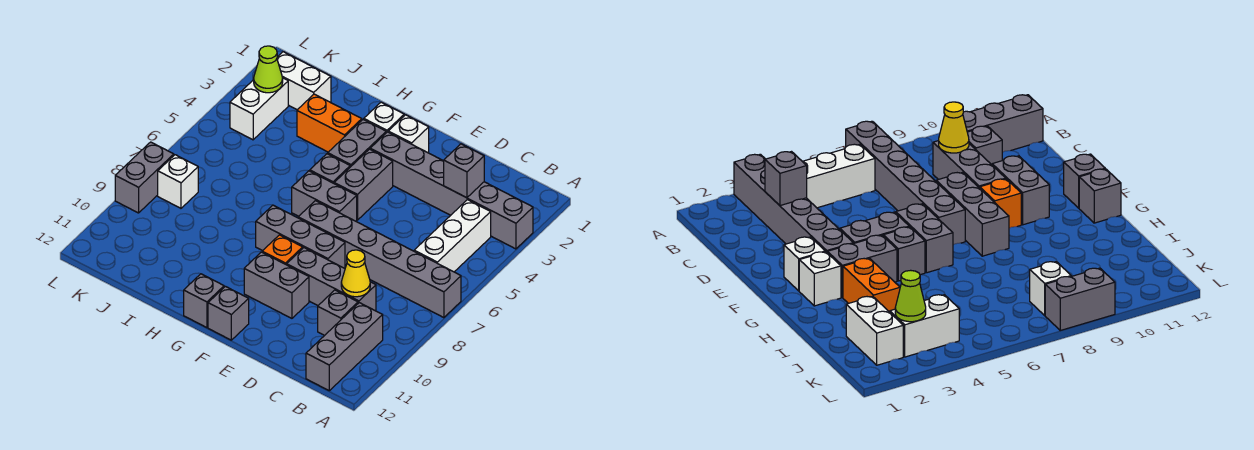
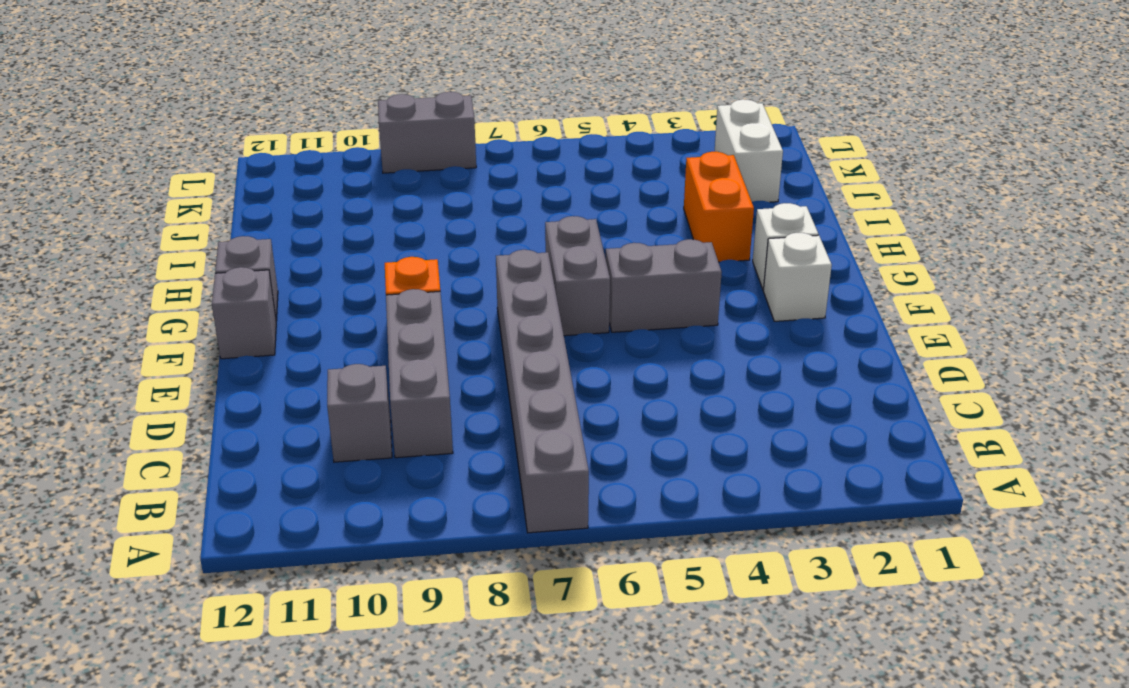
none -> grey brick A3:F3 level 1
none -> white brick B4:B6 level 1
none -> grey brick B10:B12 level 1

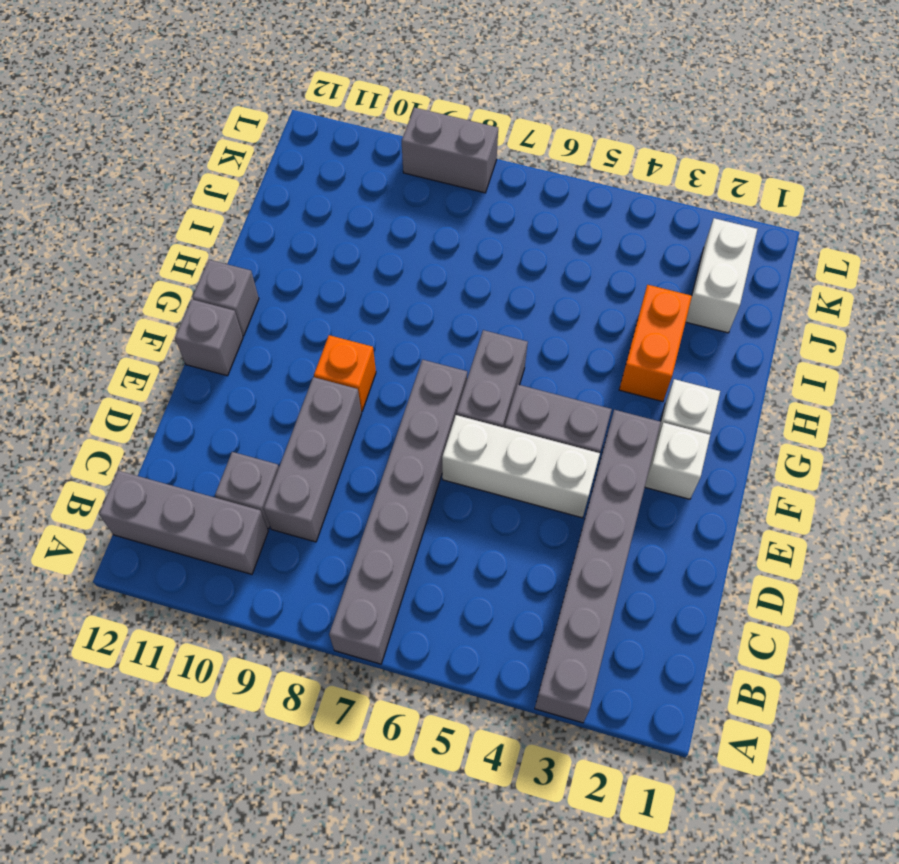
white brick E4:E6 level 1 -> white brick B4:B6 level 1
none -> grey brick E8:G8 level 1
none -> grey brick E10:F10 level 1
none -> grey brick G3:G4 level 1

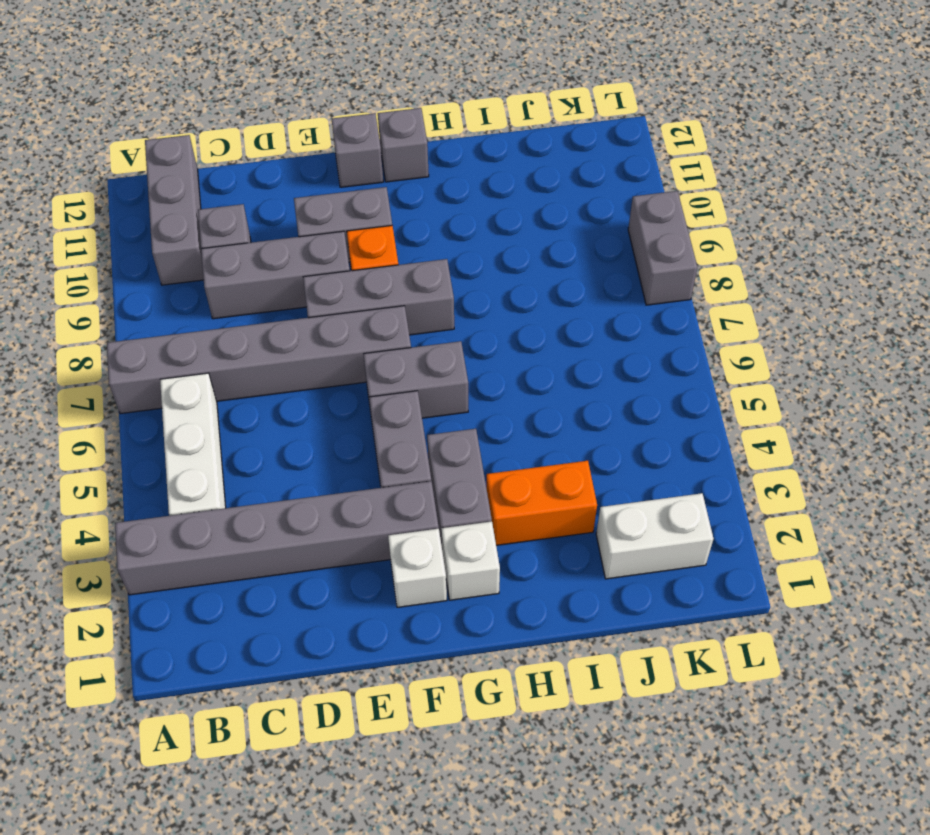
none -> grey brick G5 level 1
none -> white brick K3:K4 level 1
none -> white brick K8 level 1

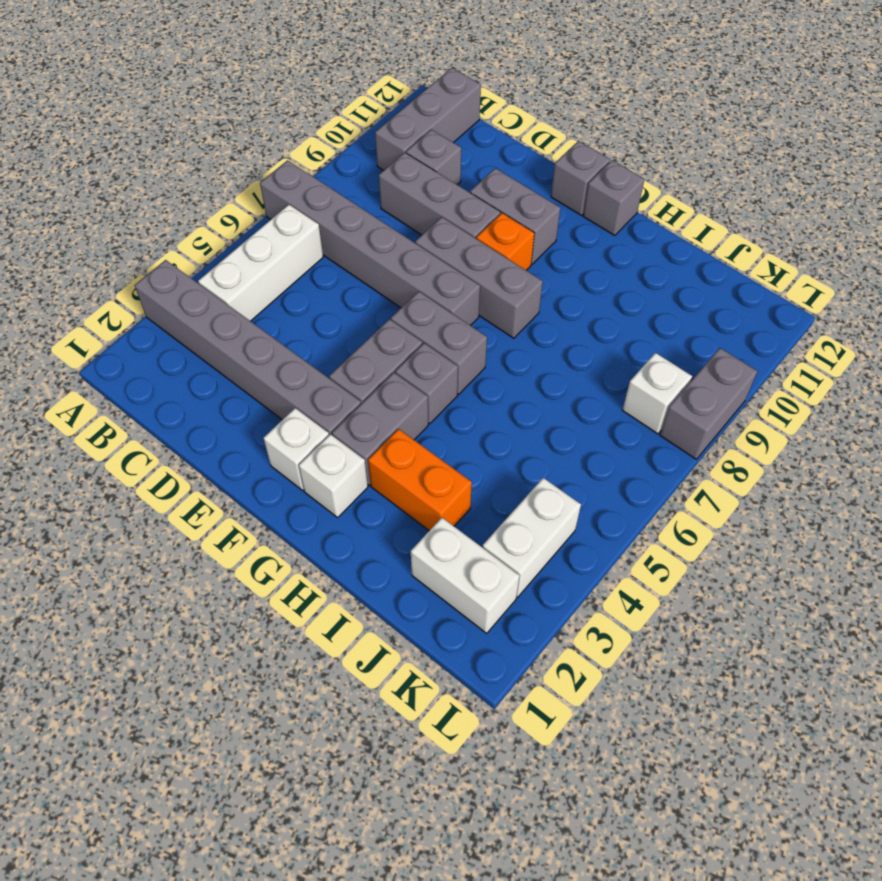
none -> grey brick C3 level 2
none -> yellow cone C9 level 2
none -> lime cone K3 level 2

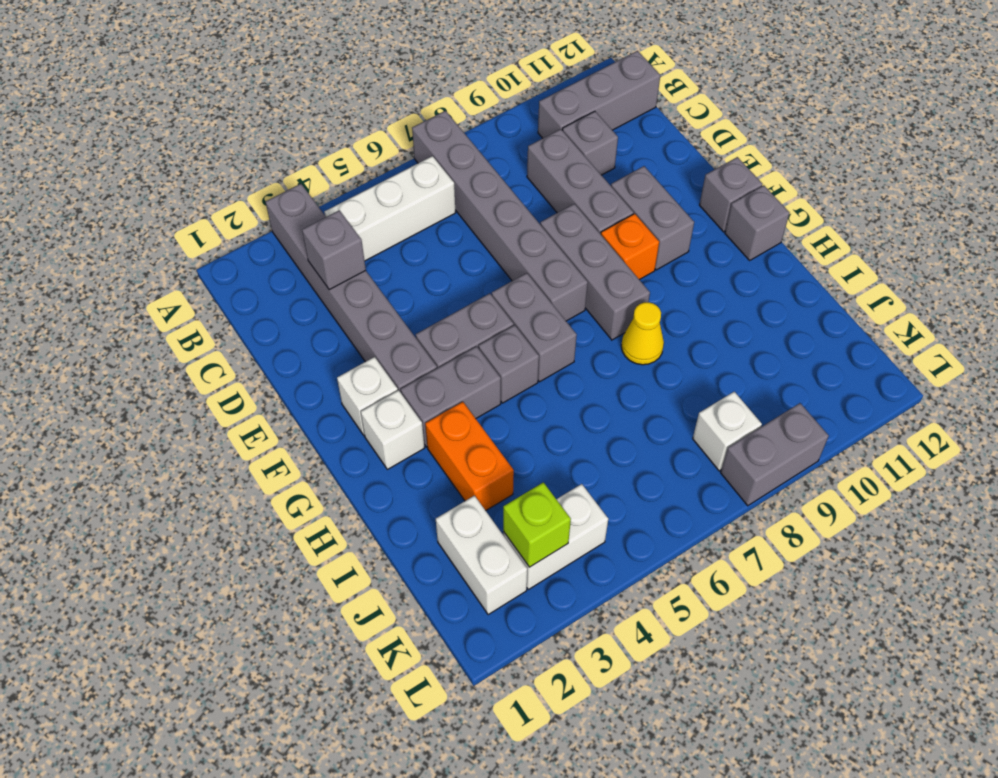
yellow cone H8 level 1 -> yellow cone C9 level 2
lime brick K3 level 2 -> lime cone K3 level 2

